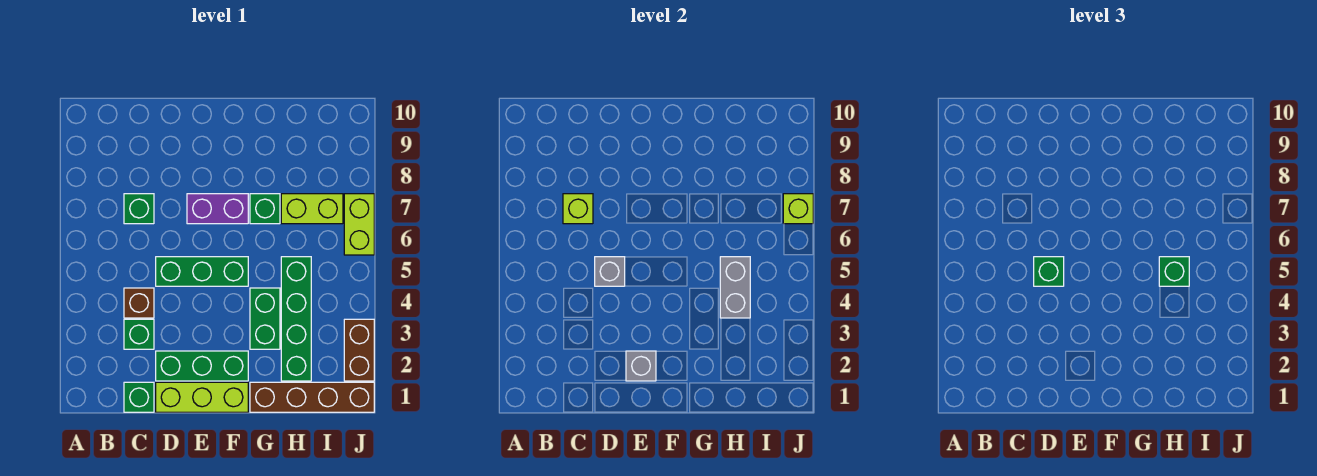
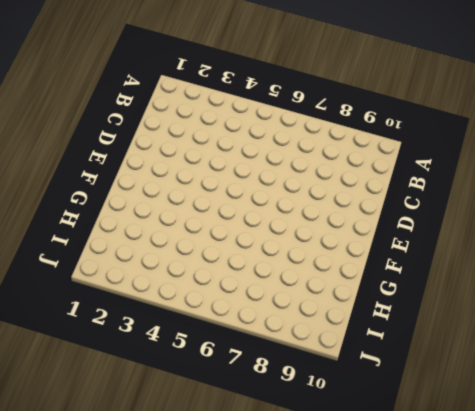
none -> green brick C1 level 1
none -> green brick C3 level 1
none -> brown brick C4 level 1

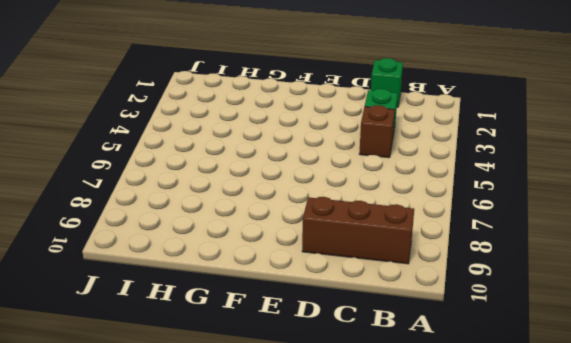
brown brick B9:D9 level 1 -> none
none -> green brick C7 level 1
none -> lime brick D1:F1 level 1
none -> green brick D2:F2 level 1

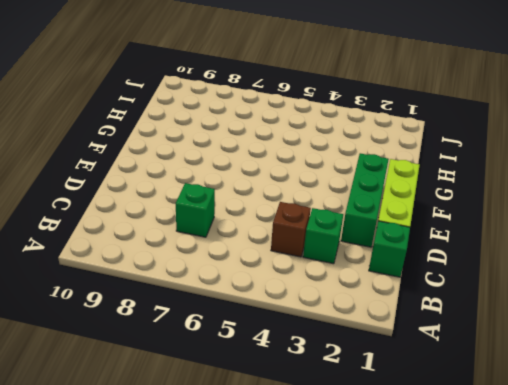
none -> green brick D5:F5 level 1
none -> purple brick E7:F7 level 1
none -> brown brick G1:J1 level 1

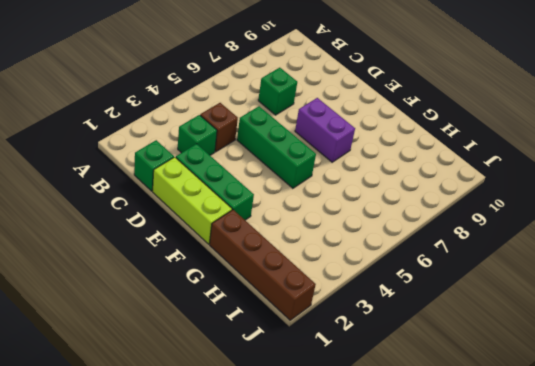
none -> green brick G3:G4 level 1
none -> green brick G7 level 1
none -> green brick H2:H5 level 1

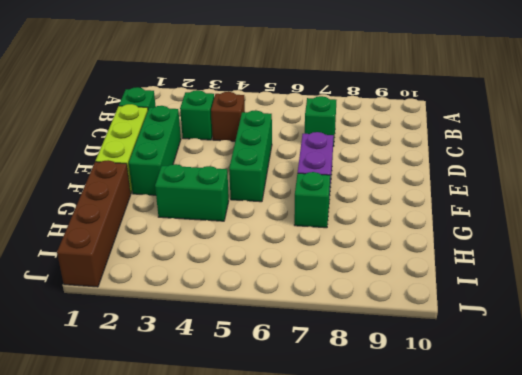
none -> green brick H2:H5 level 1
none -> lime brick H7:I7 level 1
none -> brown brick J2:J3 level 1

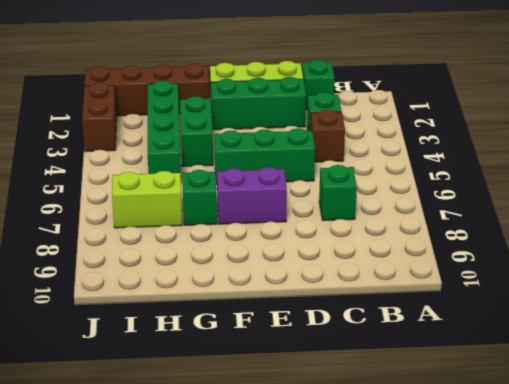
none -> lime brick J6:J7 level 1
none -> lime brick C7 level 2
none -> grey brick D5 level 2

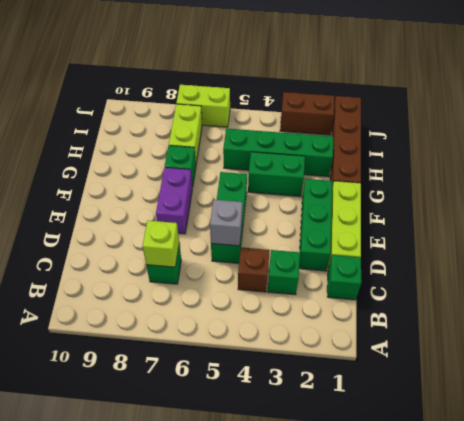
none -> grey brick E2 level 2
none -> grey brick H4:H5 level 2
none -> lime brick J7 level 2

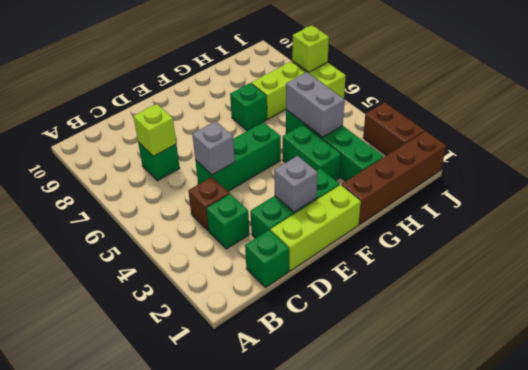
none -> purple brick E7:F7 level 1
none -> green brick D5 level 3
none -> green brick H5 level 3

